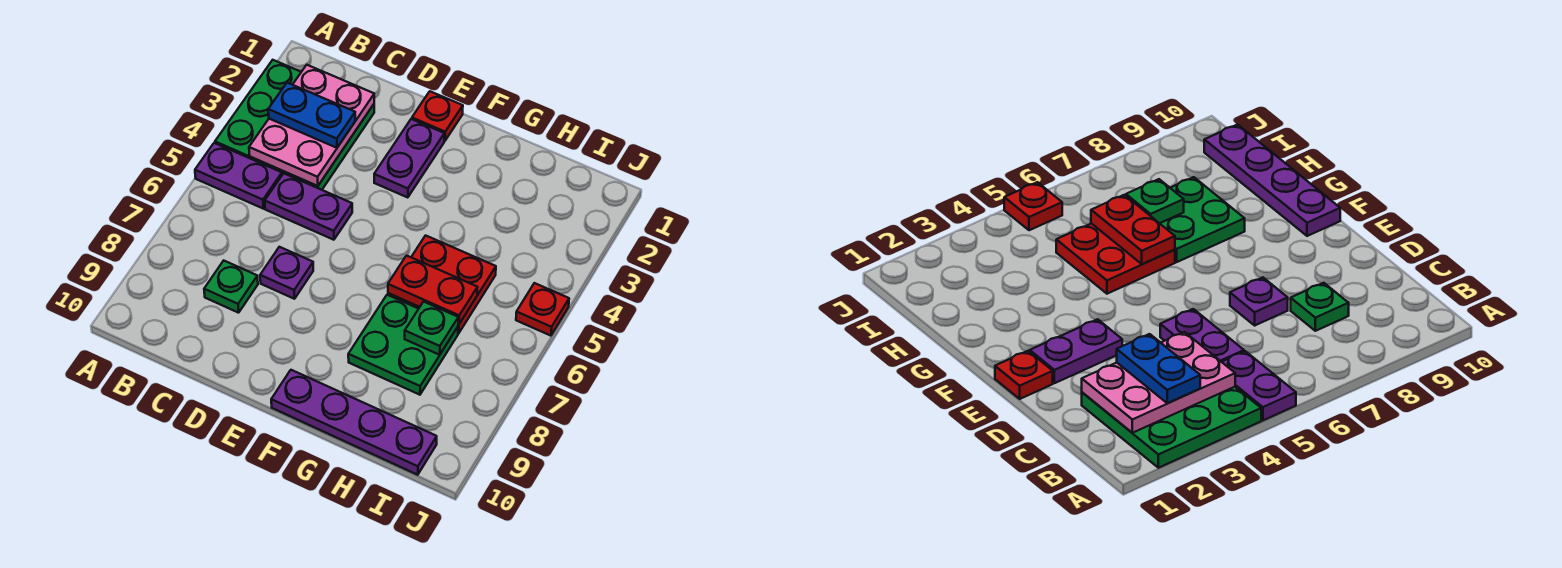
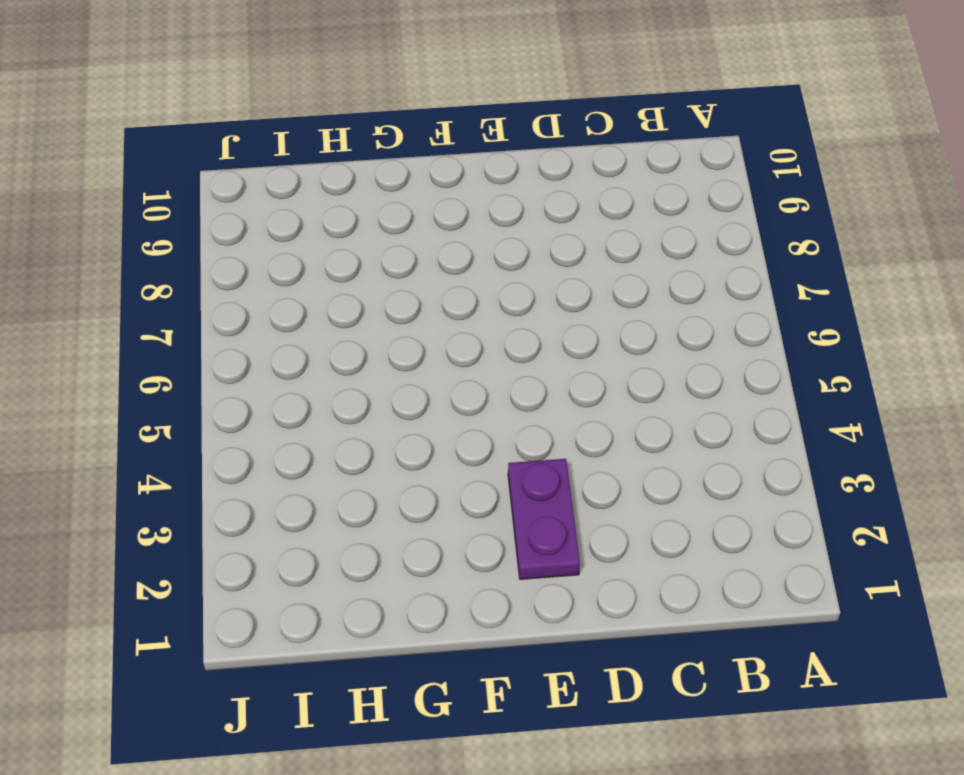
none -> green plate A2:C4 level 1
none -> purple plate A5:B5 level 1
none -> purple plate C5:D5 level 1

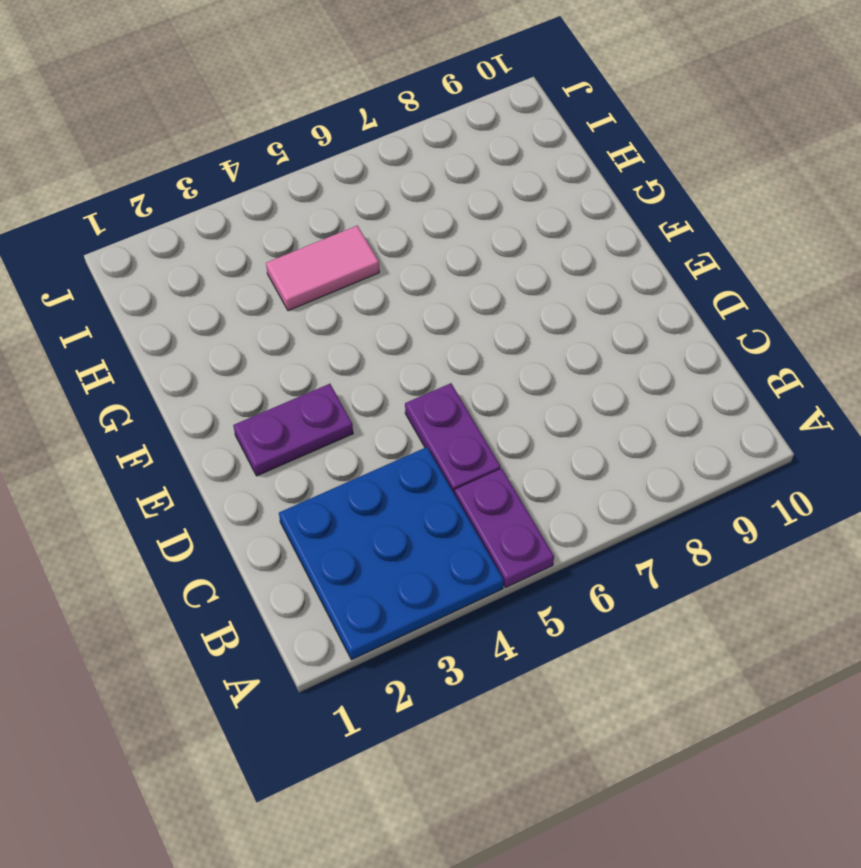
blue plate A2:C4 level 1 -> green plate A2:C4 level 1
pink tile H4:H5 level 1 -> red plate G5:H6 level 1
none -> green plate C8 level 1
none -> purple plate D7 level 1
none -> red plate E1 level 1

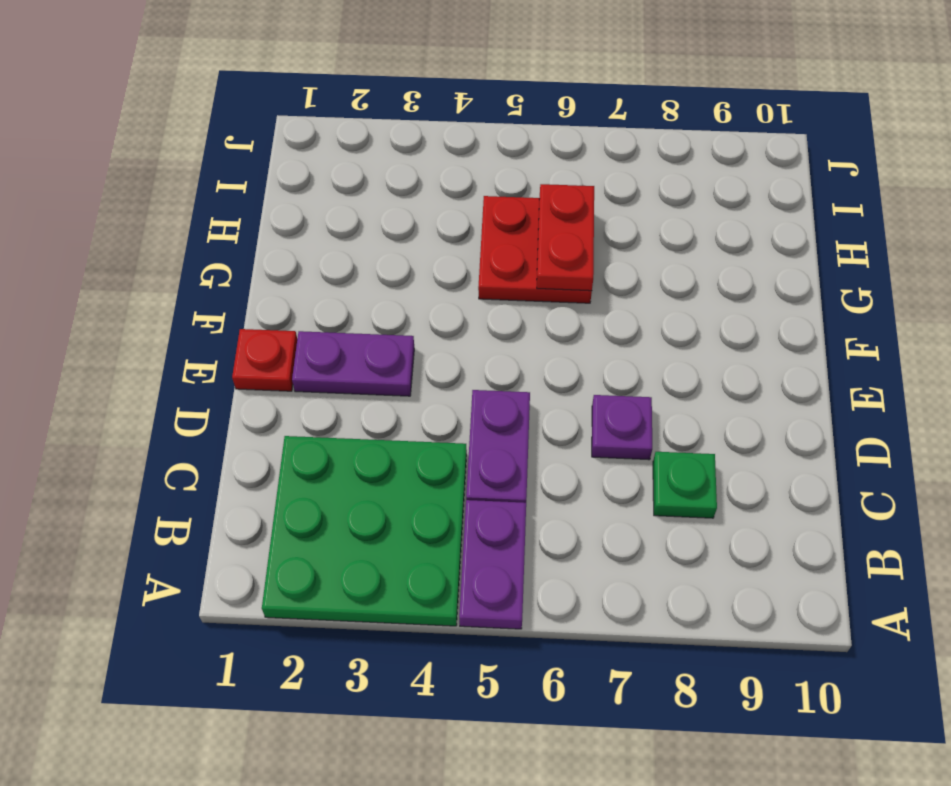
none -> purple plate F10:I10 level 1
none -> green plate G7:H8 level 1
none -> red plate J5 level 1

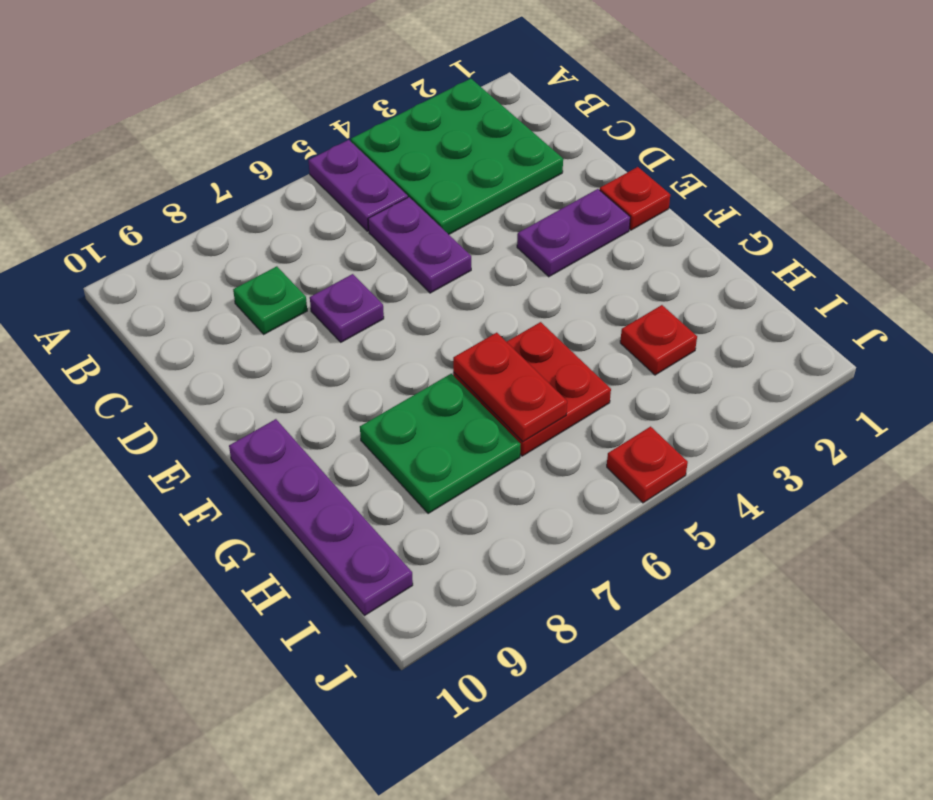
red plate H3 level 1 -> none
none -> pink plate B2:C4 level 2
none -> green plate H7 level 2
none -> blue plate B3:C3 level 3

